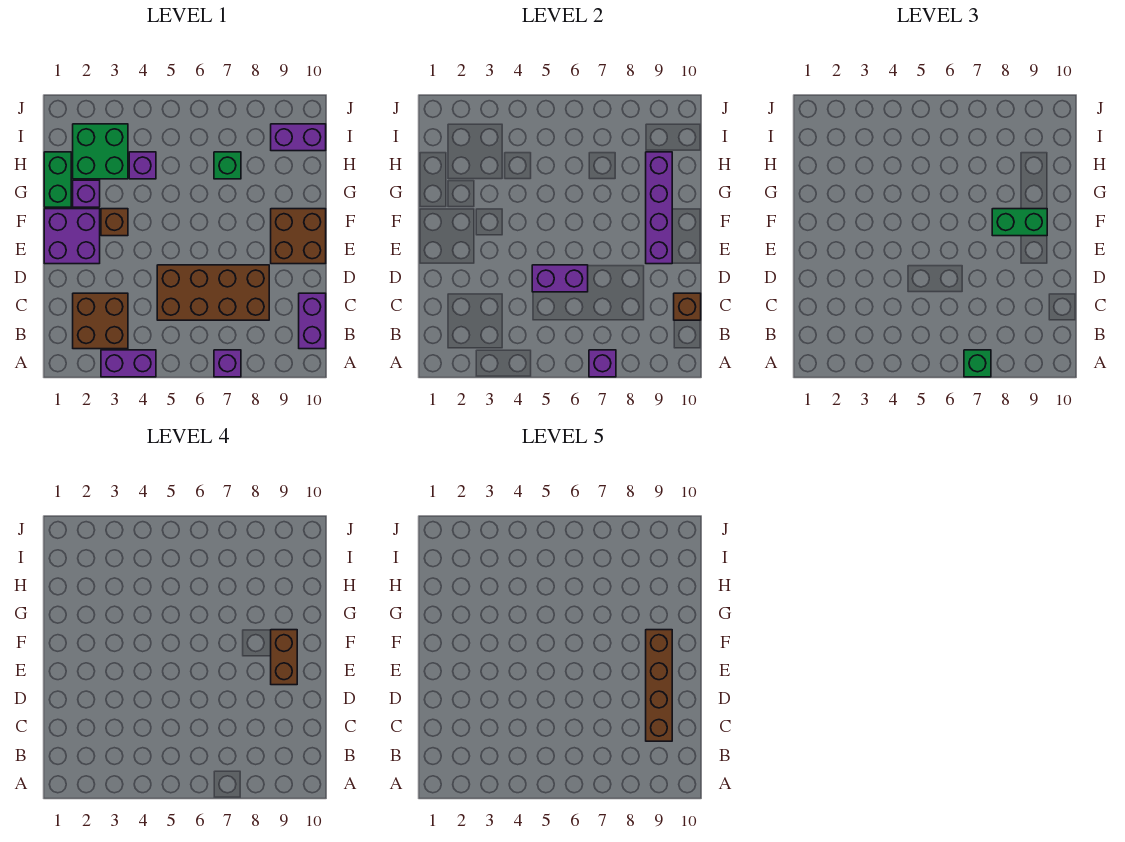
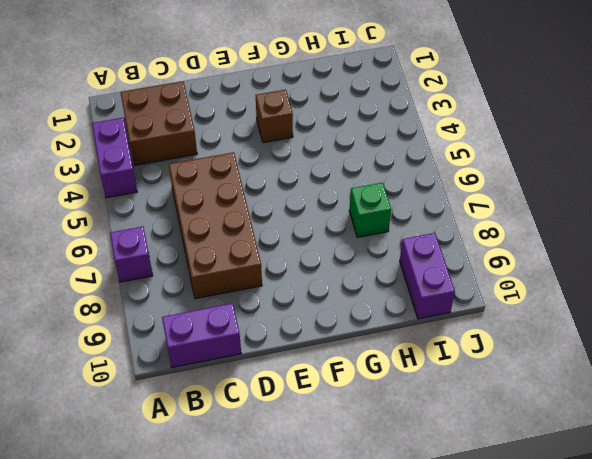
none -> purple brick E1:F2 level 1
none -> brown brick E9:F10 level 1
none -> green brick G1:H1 level 1

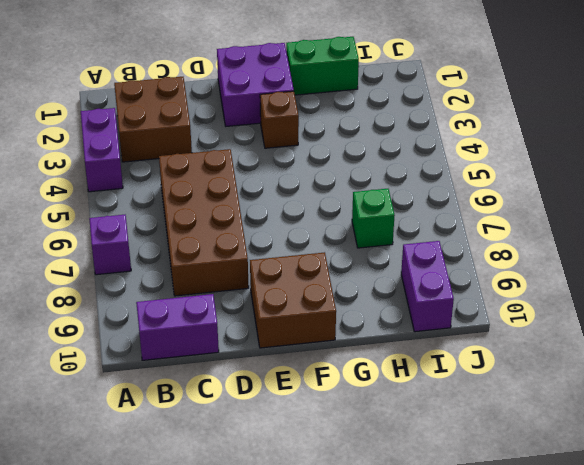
none -> purple brick G2 level 1
none -> green brick H2:I3 level 1
none -> purple brick H4 level 1

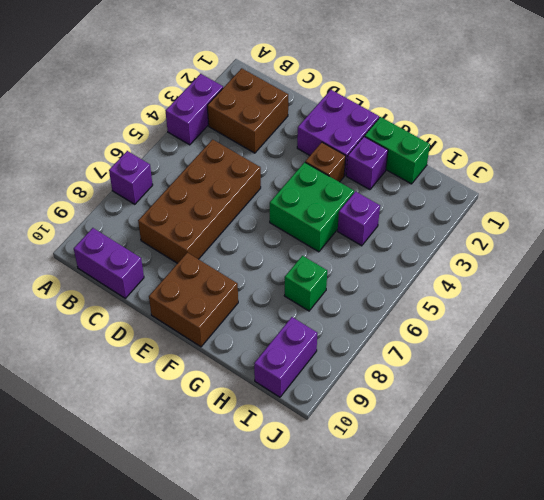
green brick F4:G5 level 1 -> green brick H2:I3 level 1
none -> purple brick A7 level 2
none -> brown brick C10 level 2
none -> purple brick D5:D6 level 2

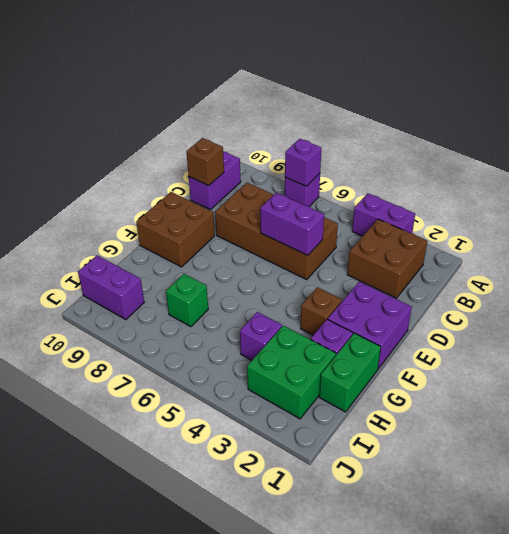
none -> purple brick E9:H9 level 2
none -> green brick A7 level 3
none -> green brick F8:F9 level 3

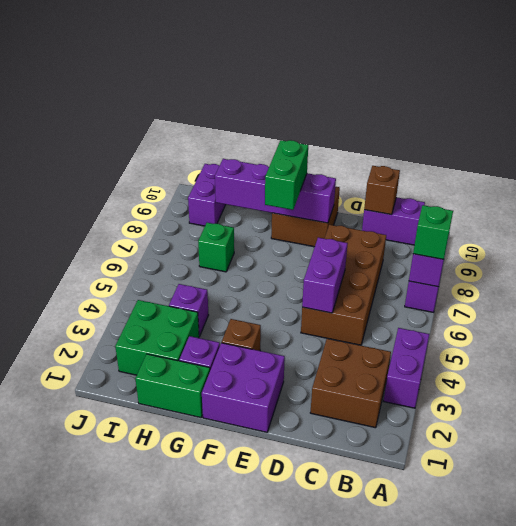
none -> brown brick E9:F9 level 4
none -> brown brick C9:F9 level 5

